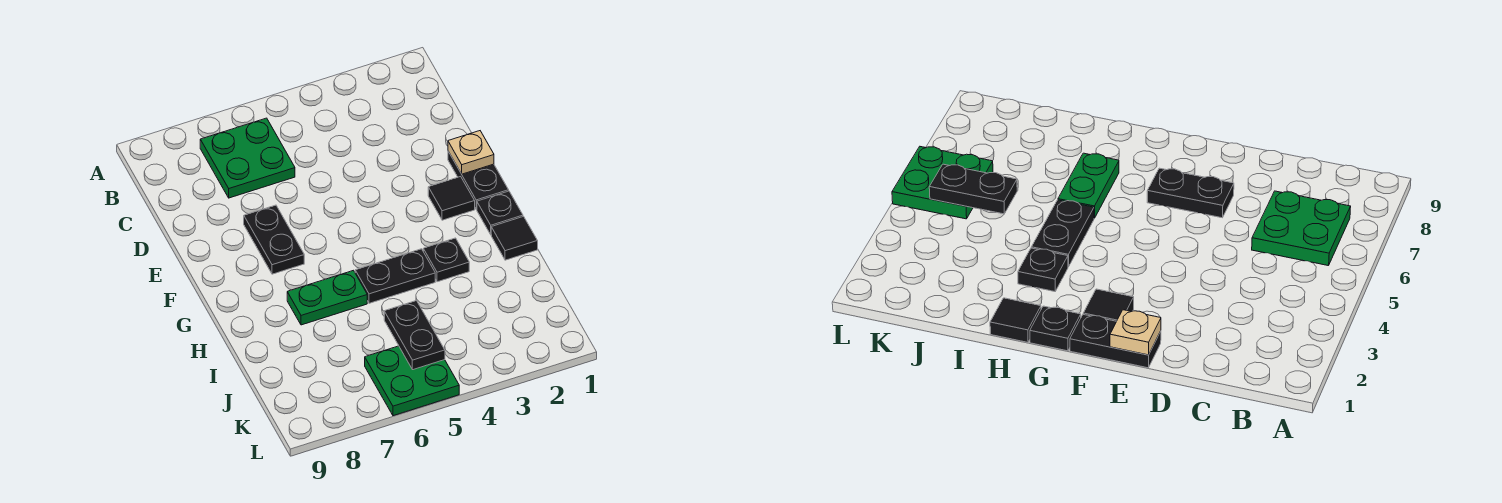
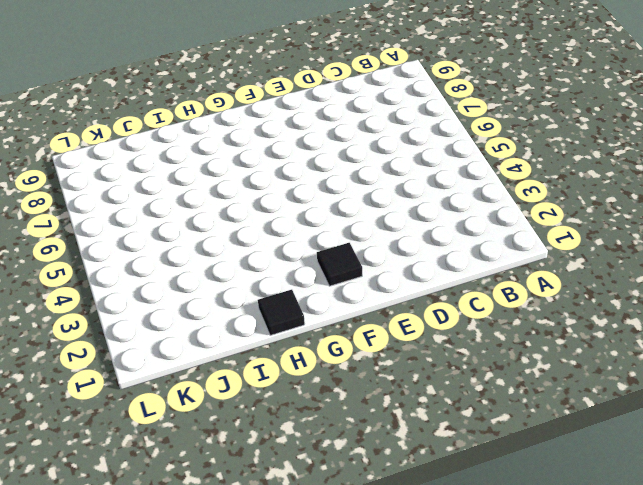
none -> green plate B6:C7 level 1
none -> black plate E1:F1 level 1
none -> black plate E7:F7 level 1

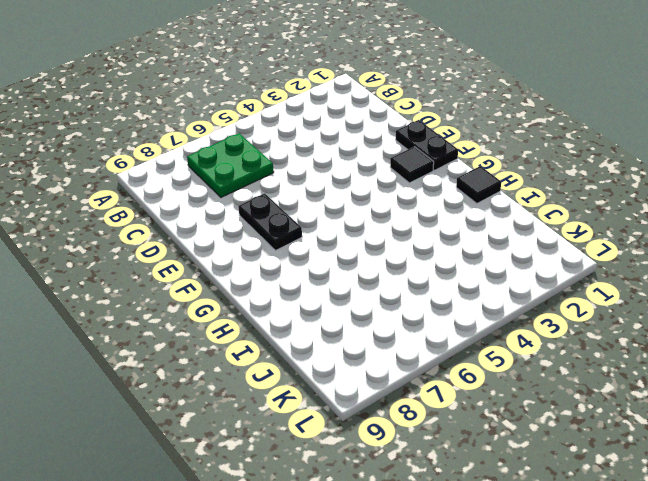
none -> black plate G1 level 1
none -> black plate H3 level 1
none -> black plate H4:H5 level 1

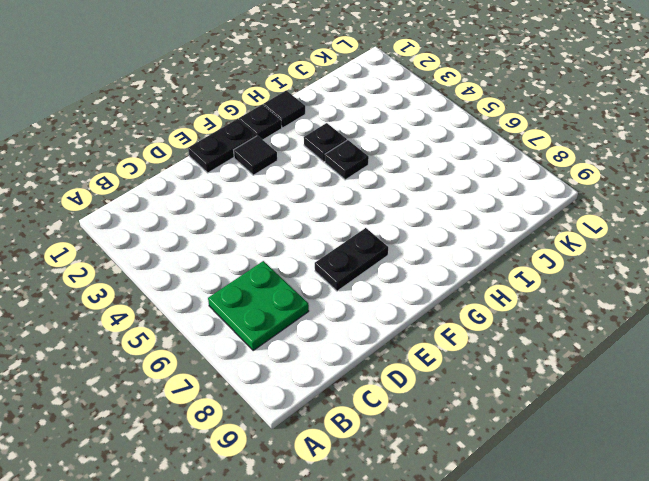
black plate H4 level 1 -> black plate H4:H5 level 1
none -> green plate H6:H7 level 1
none -> green plate K5:L6 level 1
none -> tan plate E1 level 2

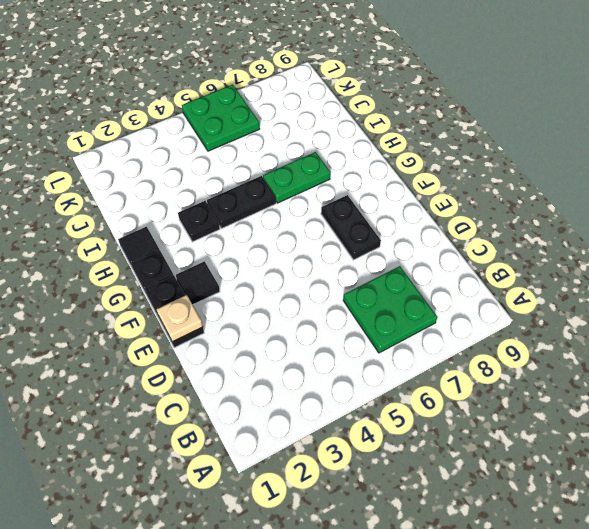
none -> black plate J5:K5 level 2

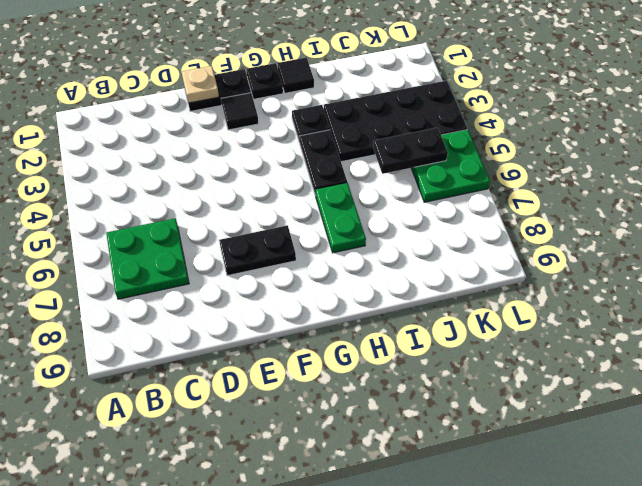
black plate I3:L4 level 1 -> none

